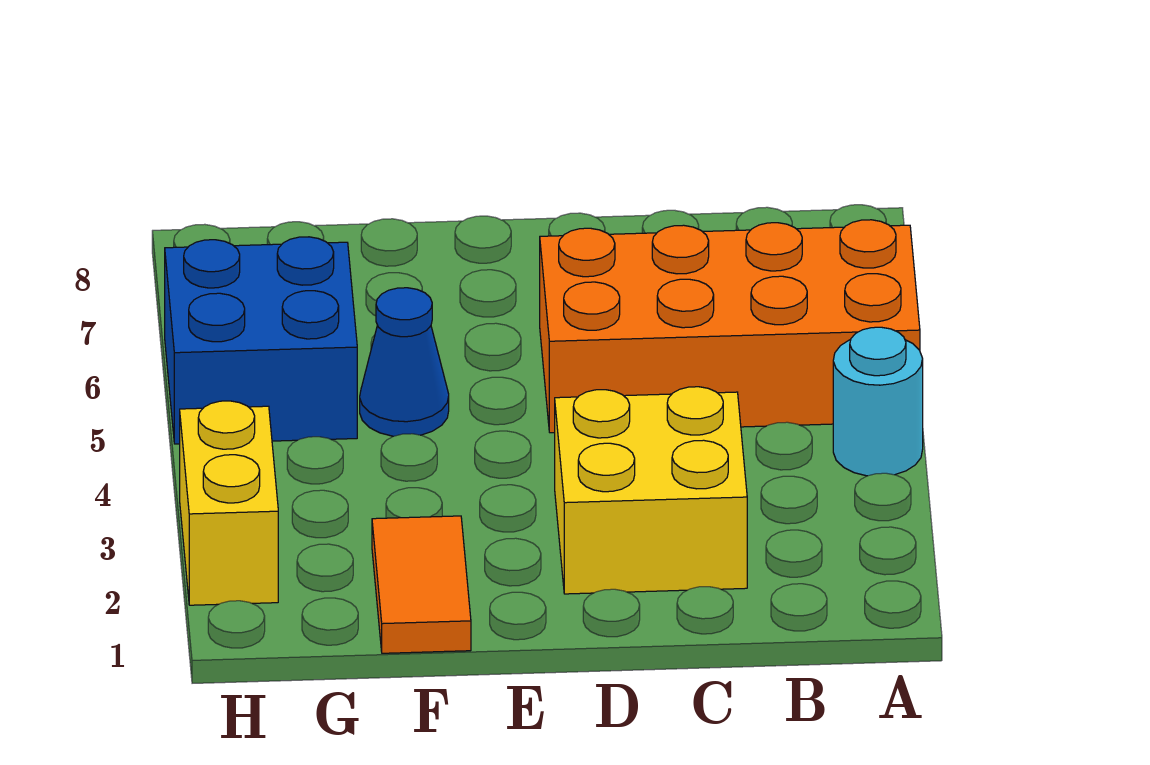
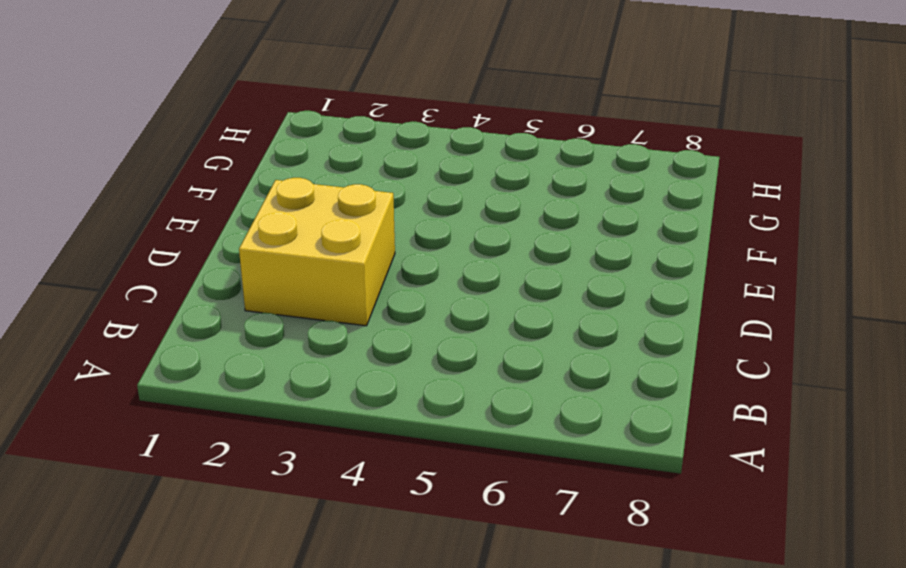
none -> cyan round brick A4 level 1
none -> orange brick A5:D6 level 1

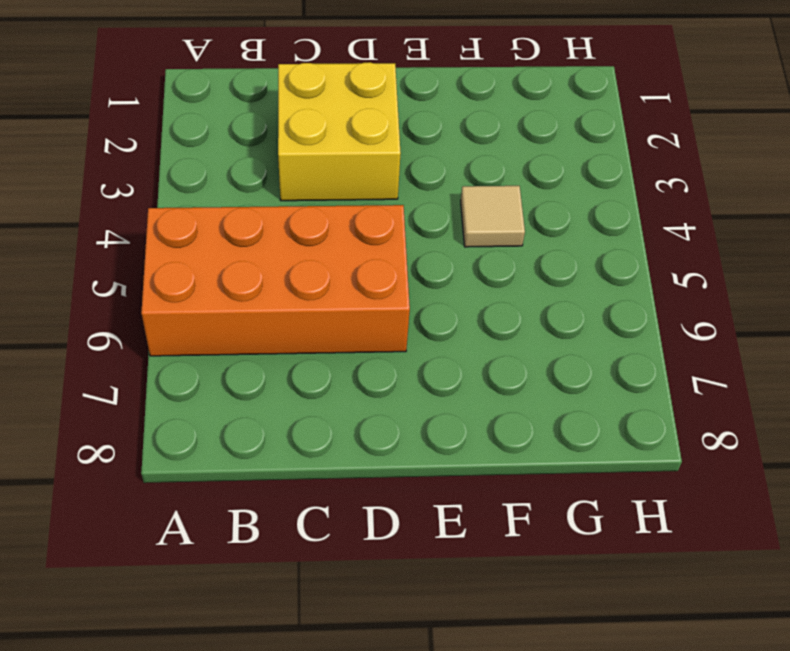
tan tile F4 level 1 -> none
none -> cyan round brick A4 level 1
none -> orange tile F1:F2 level 1

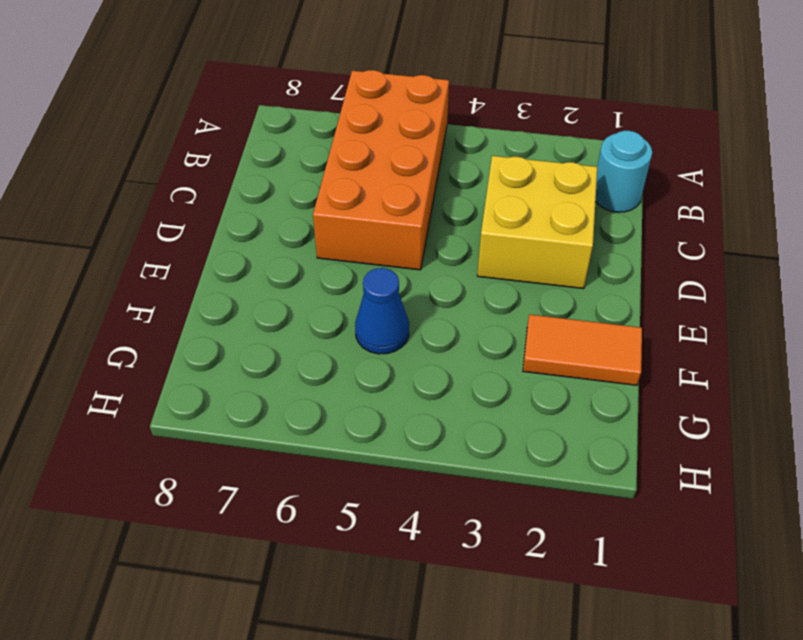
cyan round brick B1 level 1 -> cyan round brick A4 level 1
none -> blue brick G5:H6 level 1
none -> yellow brick H2:H3 level 1

